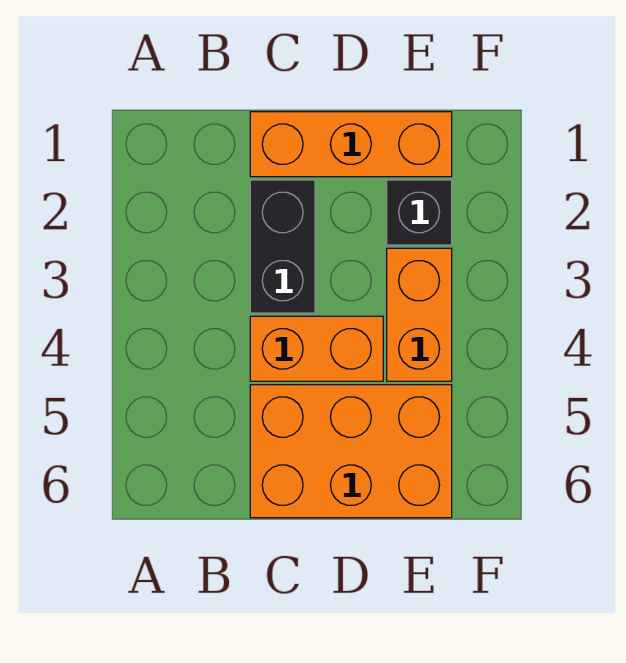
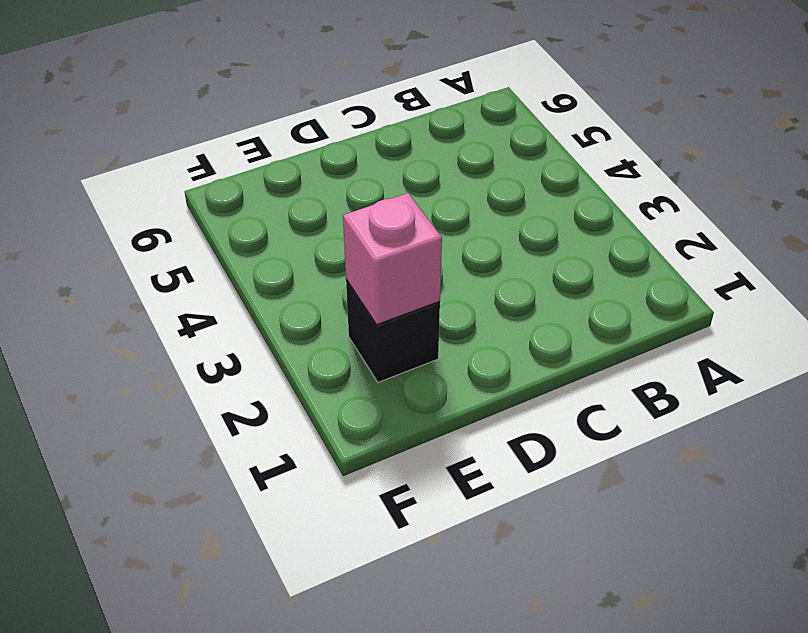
pink brick E2 level 2 -> none
none -> orange brick C1:E1 level 1
none -> black brick C2:C3 level 1

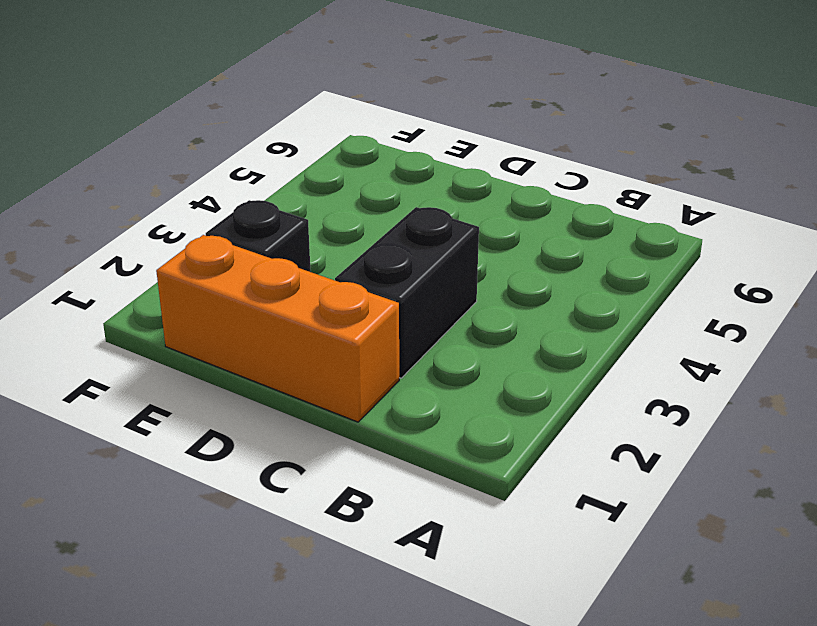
none -> orange brick C4:D4 level 1
none -> orange brick C5:E6 level 1

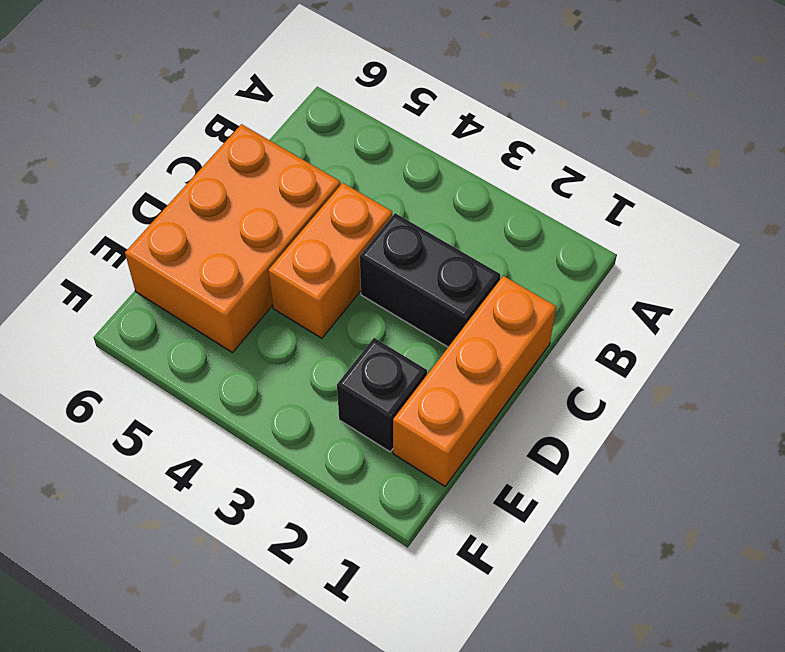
none -> orange brick E3:E4 level 1

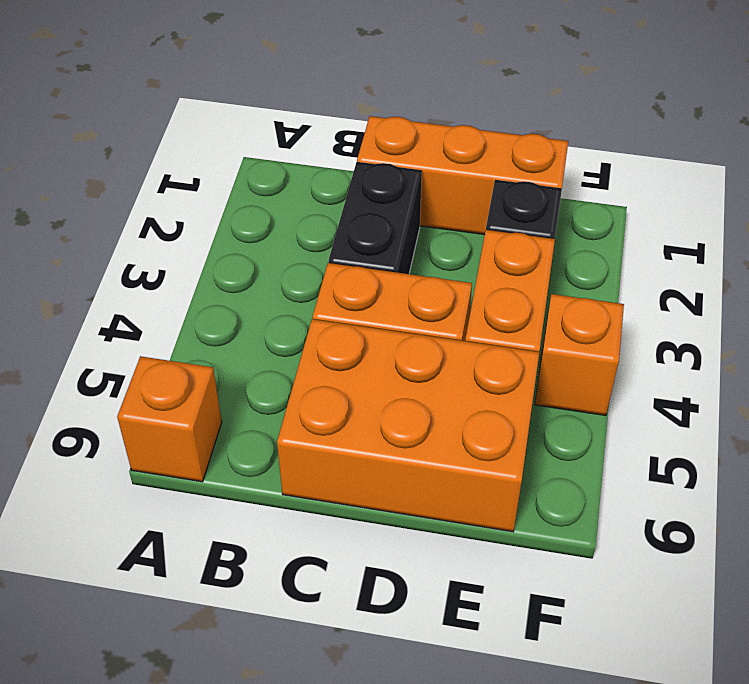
orange brick A6 level 1 -> none
orange brick F4 level 1 -> none

